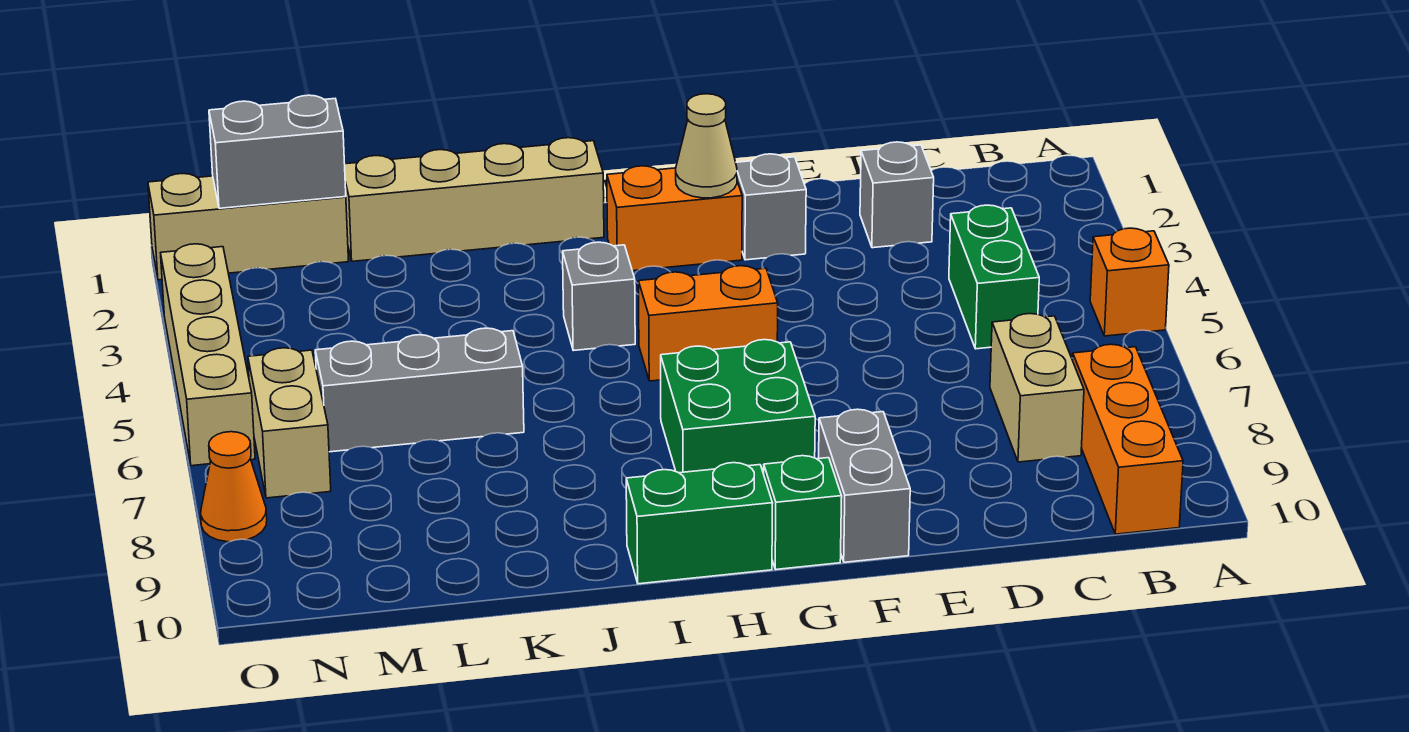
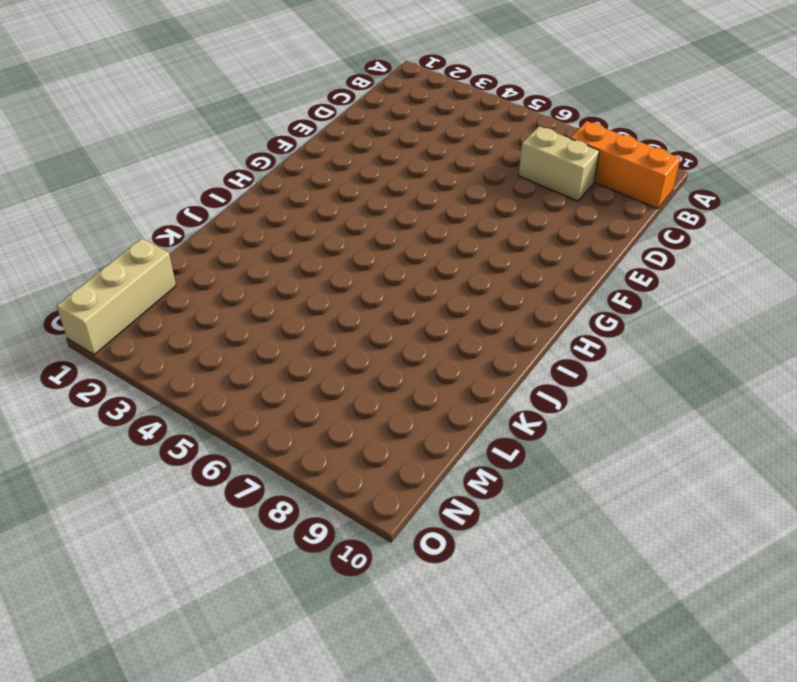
none -> orange brick A5 level 1
none -> green brick C4:C5 level 1
none -> grey brick D2 level 1

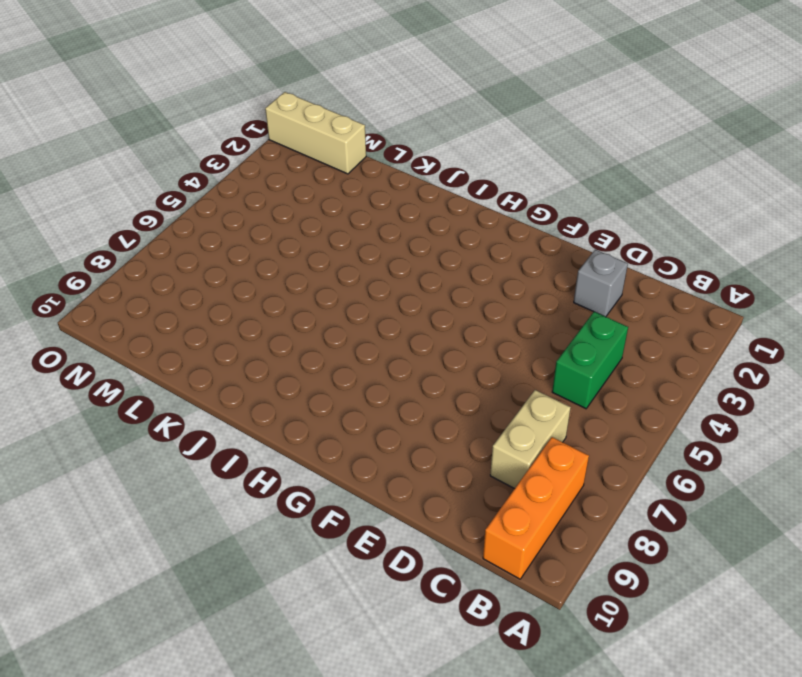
none -> orange brick A5 level 1
none -> grey brick F2 level 1
none -> grey brick F9:F10 level 1

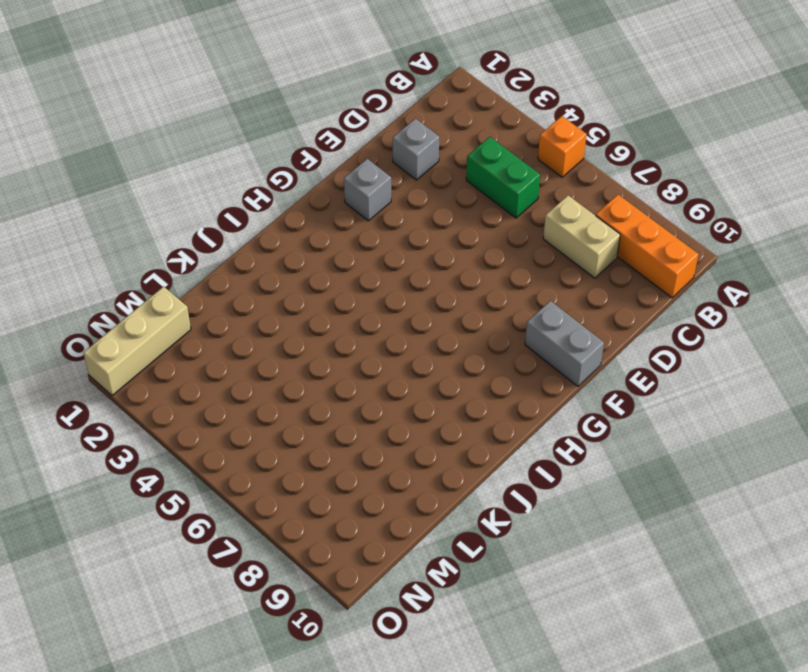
none -> orange brick G2:H2 level 1
none -> orange brick G5:H5 level 1
none -> green brick G7:H8 level 1

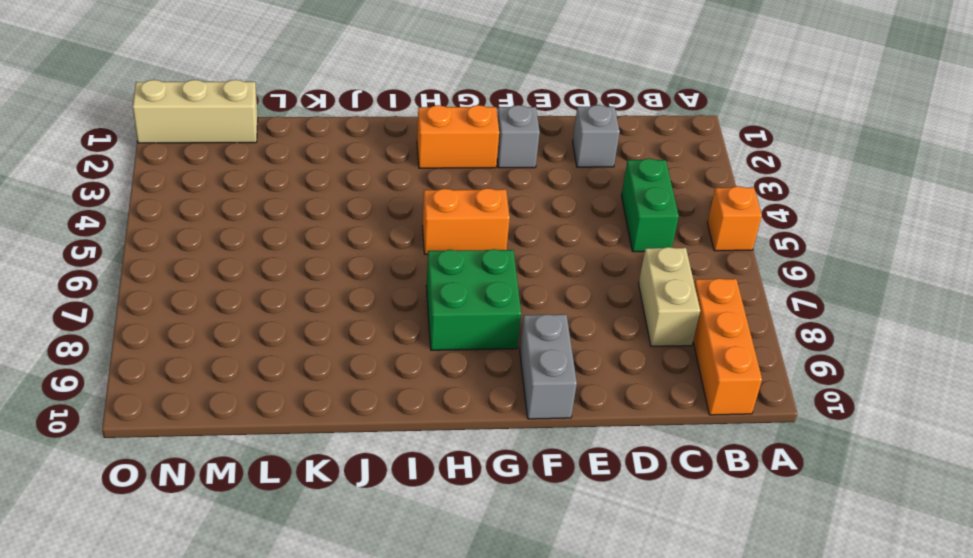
none -> green brick G10 level 1
none -> green brick H10:I10 level 1
none -> tan brick I1:L1 level 1

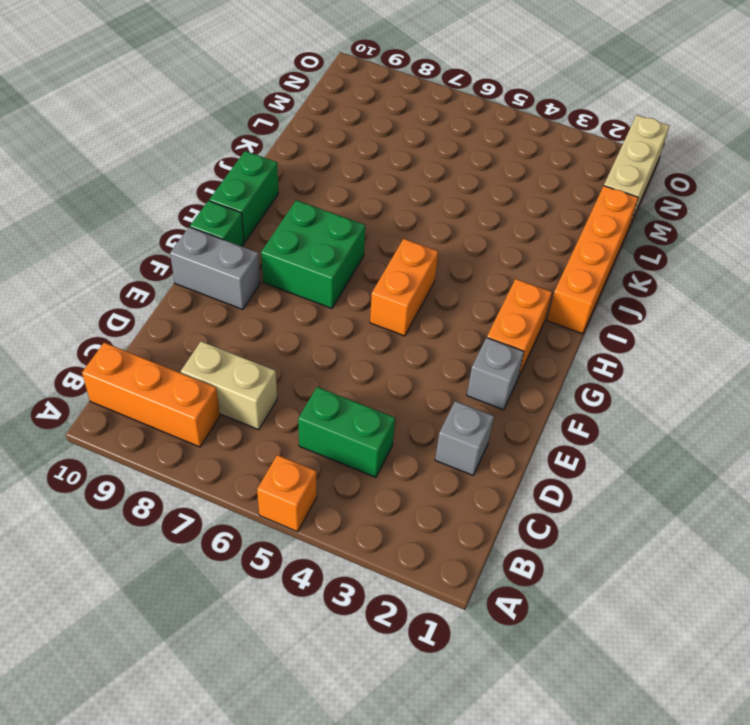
orange brick I1:L1 level 1 -> tan brick I1:L1 level 1
none -> grey brick I4 level 1
none -> grey brick K6:M6 level 1
none -> tan brick N6:N7 level 1

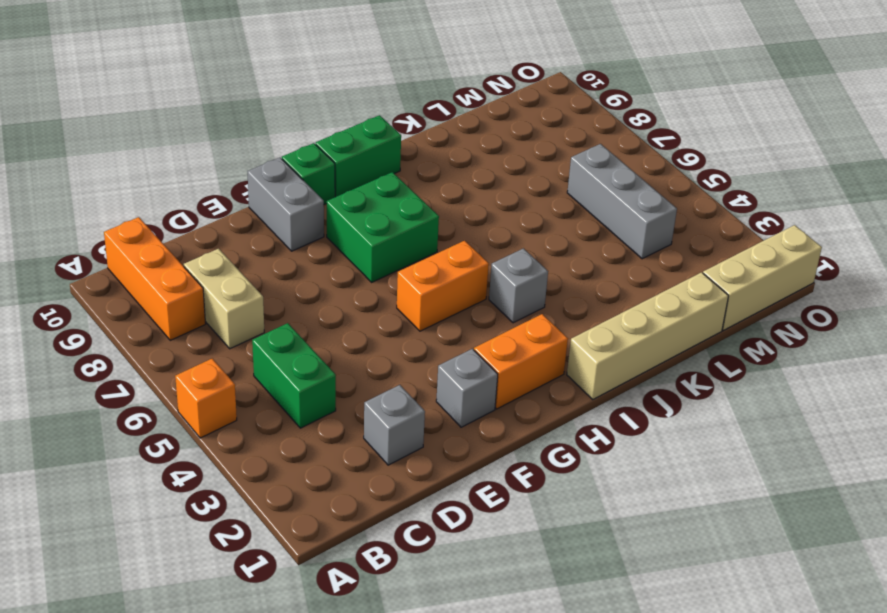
grey brick M4:M6 level 1 -> grey brick K6:M6 level 1
none -> tan brick N6:N7 level 1
none -> tan brick O3:O6 level 1
none -> orange cone O8 level 1

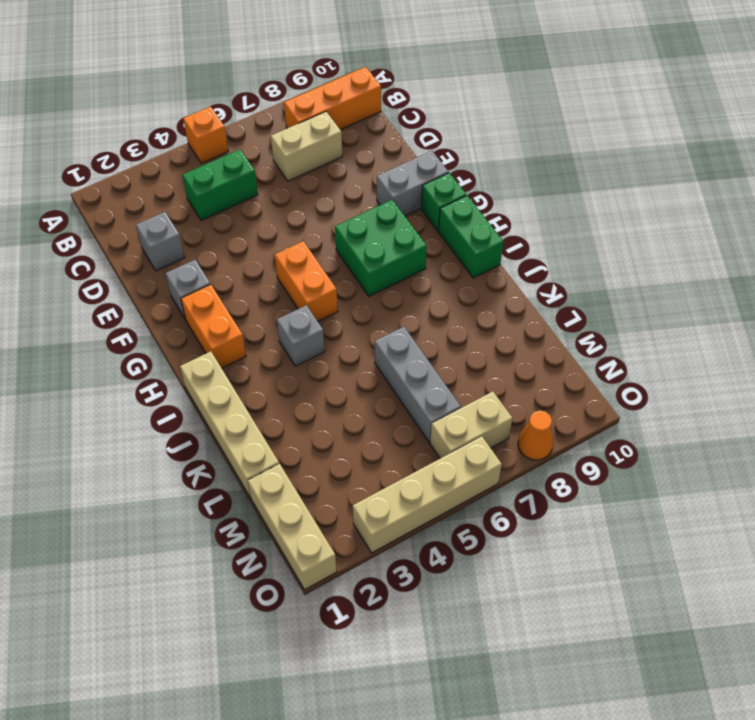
none -> tan cone G2 level 2
none -> grey brick M1:N1 level 2

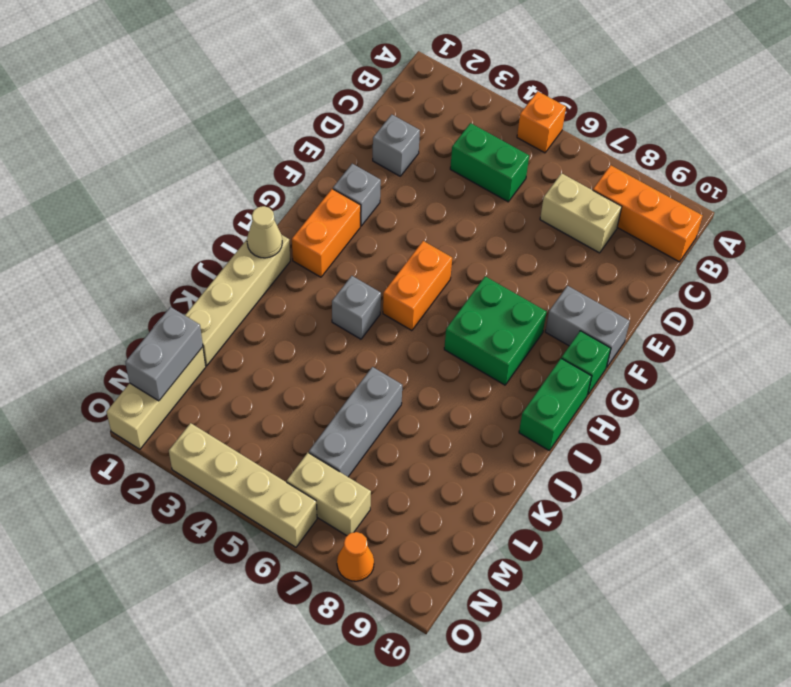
tan cone I1 level 2 -> tan cone G2 level 2

